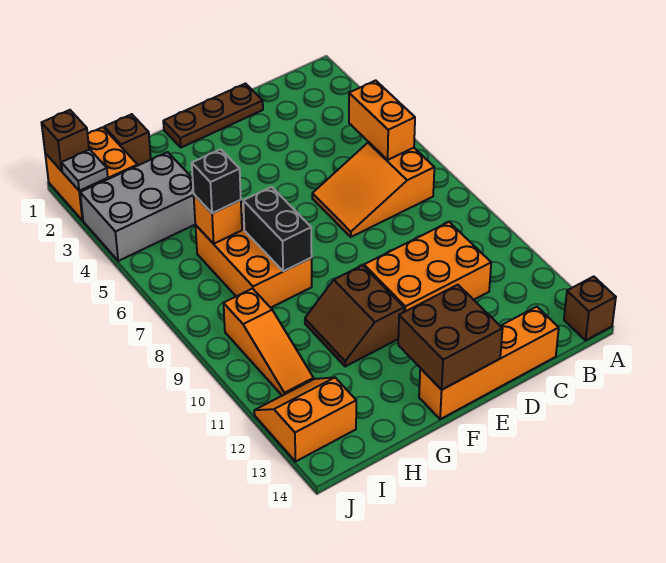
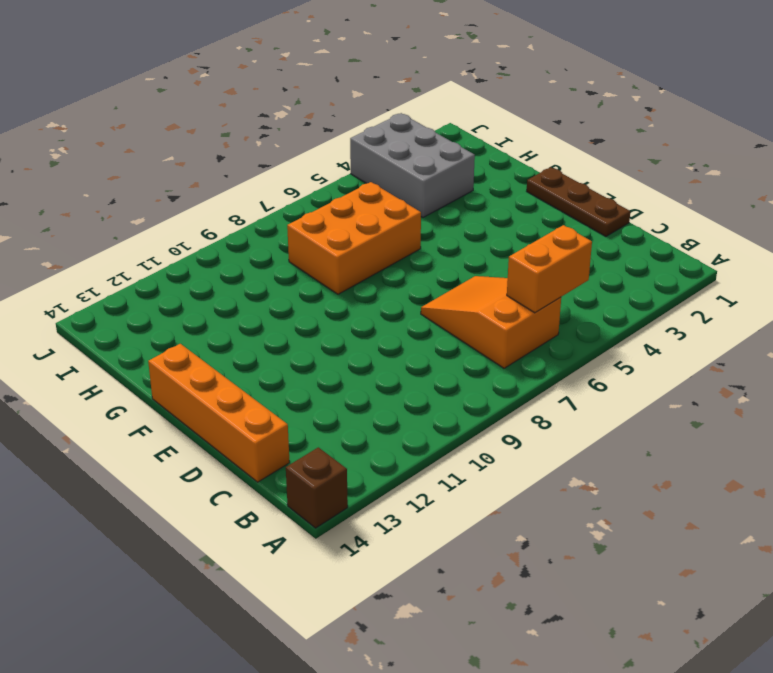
none -> orange brick C10:E11 level 1
none -> brown slope F10:G11 level 1 top F
none -> brown brick H1 level 1

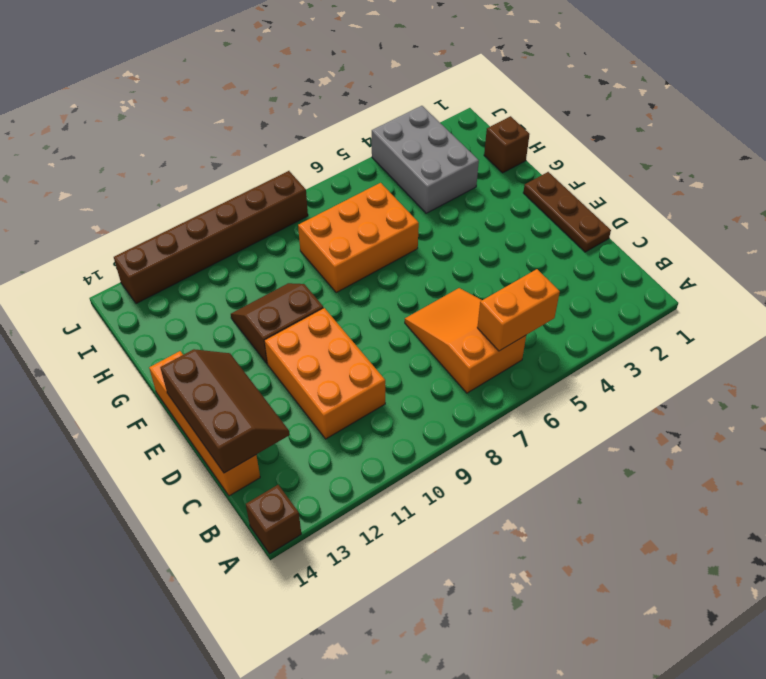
brown slope C13:E14 level 2 top 14 -> brown brick E13:F14 level 2
brown brick J8:J13 level 1 -> orange slope I12:J13 level 1 top 13
none -> orange brick I1:J2 level 1
none -> orange slope I9:I11 level 1 top 9
none -> black brick G7:G8 level 2

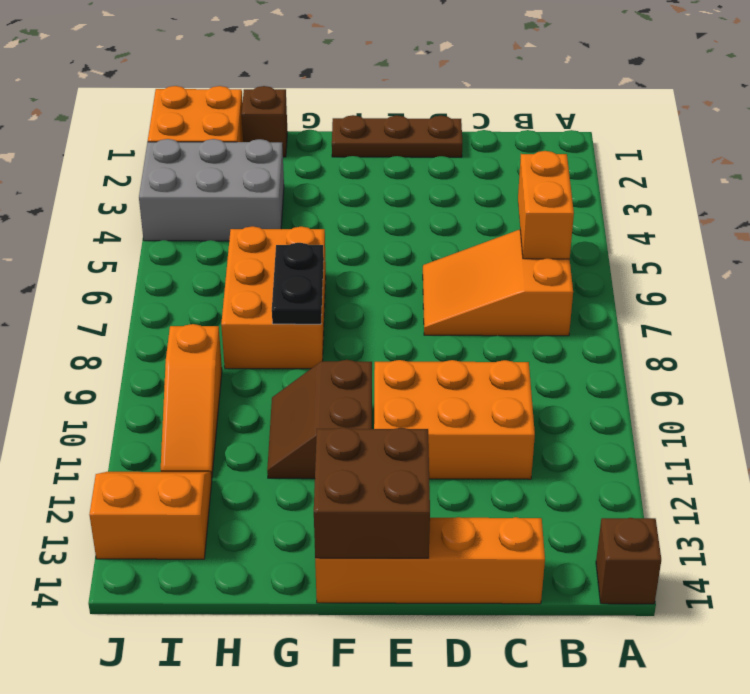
black plate G7:G8 level 2 -> black brick G7:G8 level 2
none -> orange brick H6 level 2
none -> brown brick J1 level 2
none -> grey plate J2 level 2

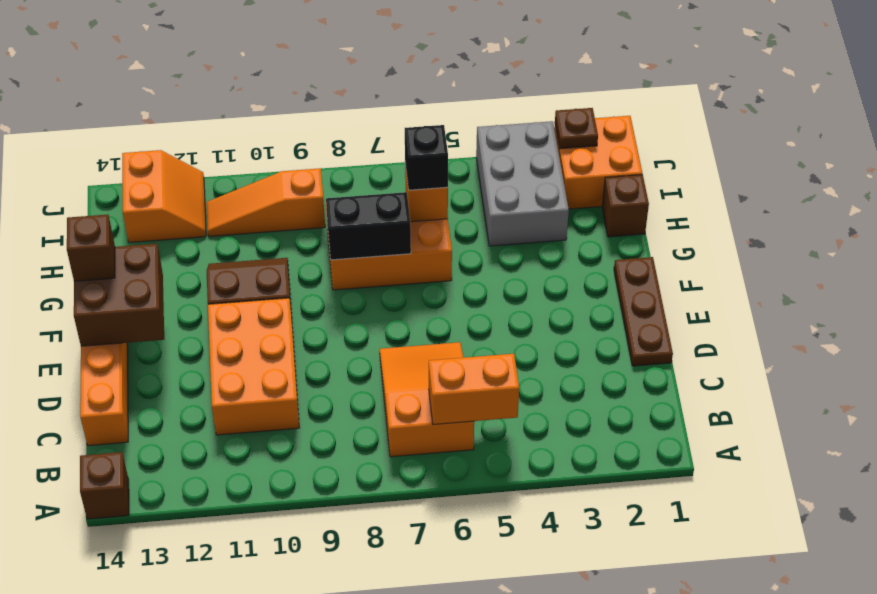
brown brick F14 level 3 -> brown brick J1 level 2
brown plate J2 level 2 -> grey plate J2 level 2

